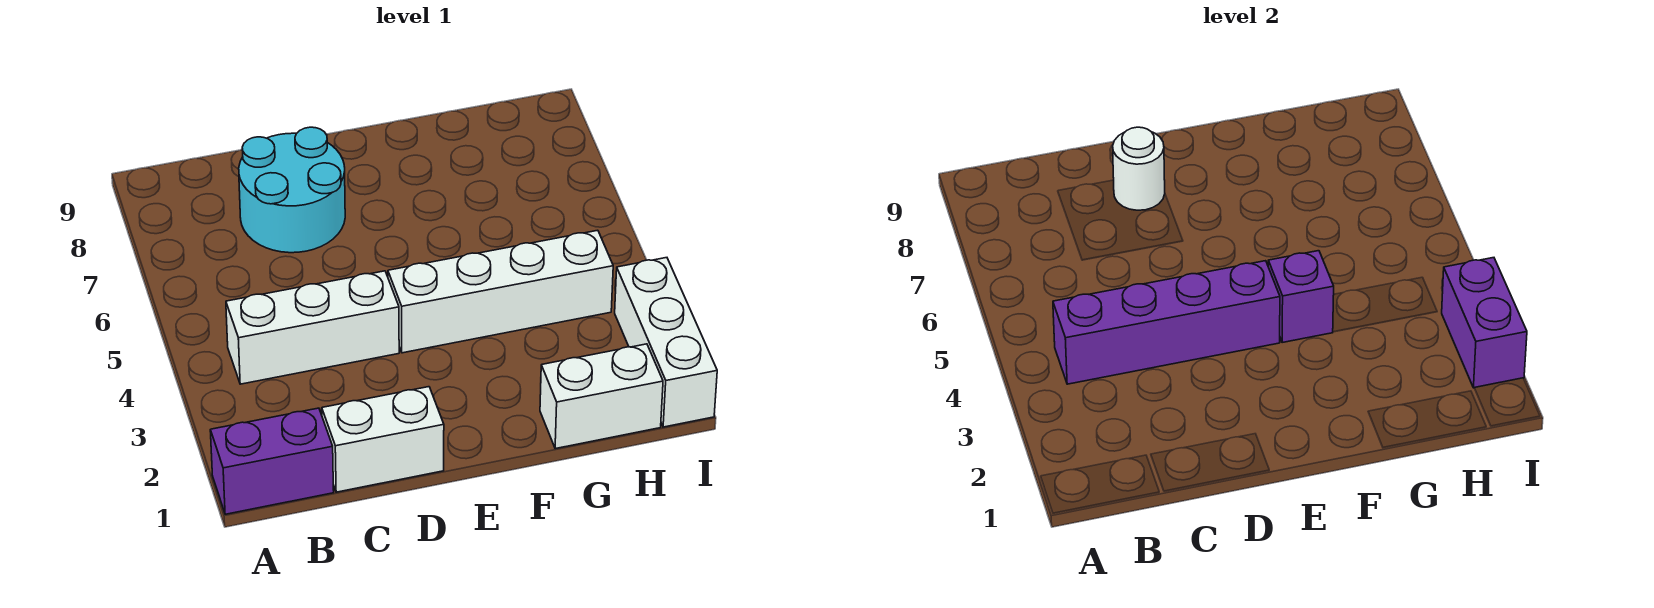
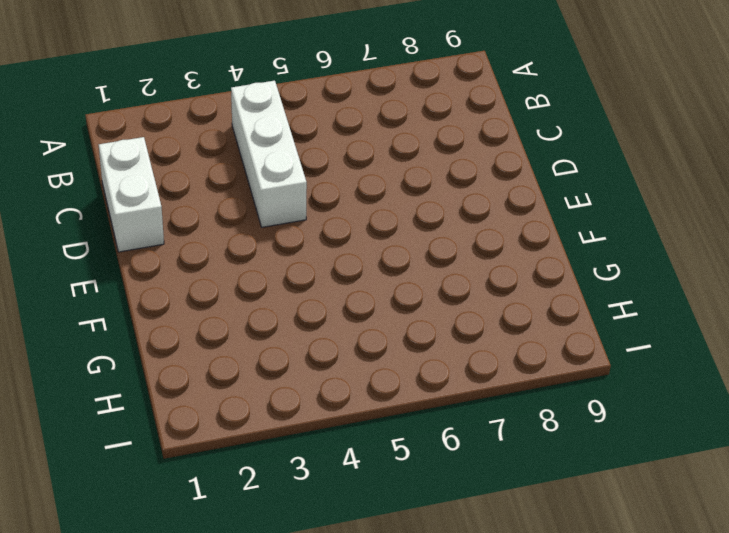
none -> purple brick A1:B1 level 1
none -> cyan round brick C7:D8 level 1

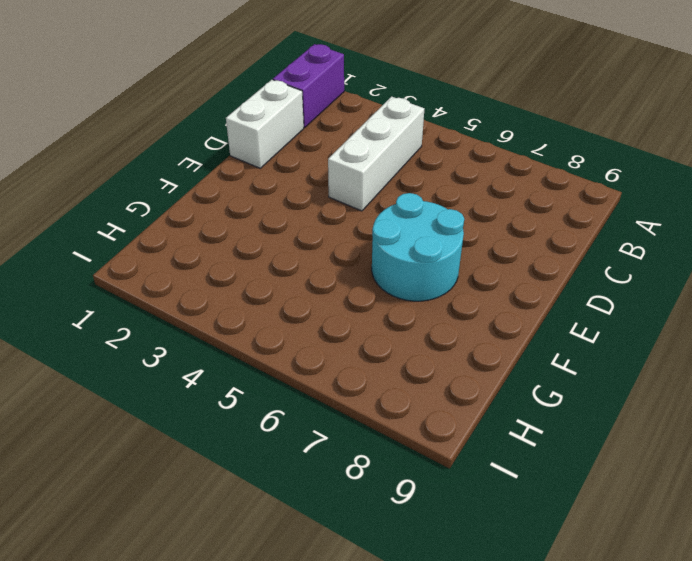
cyan round brick E6:F7 level 1 -> cyan round brick C7:D8 level 1
none -> white brick E4:H4 level 1
none -> white brick G1:H1 level 1

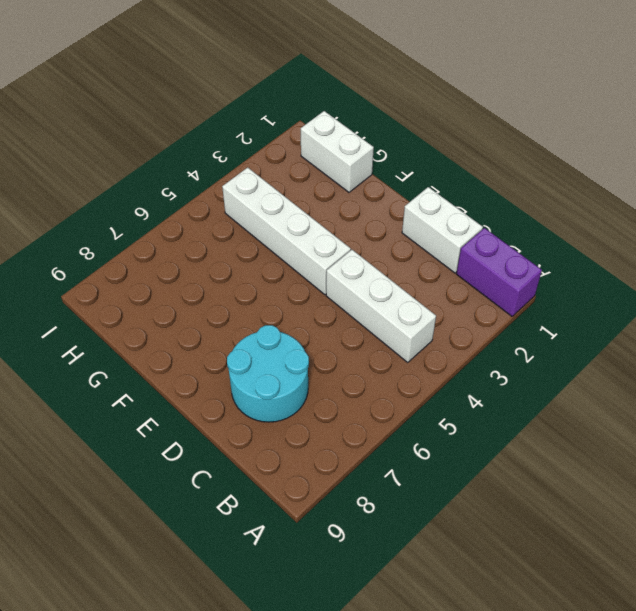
none -> white brick I1:I3 level 1
none -> purple brick B4:E4 level 2

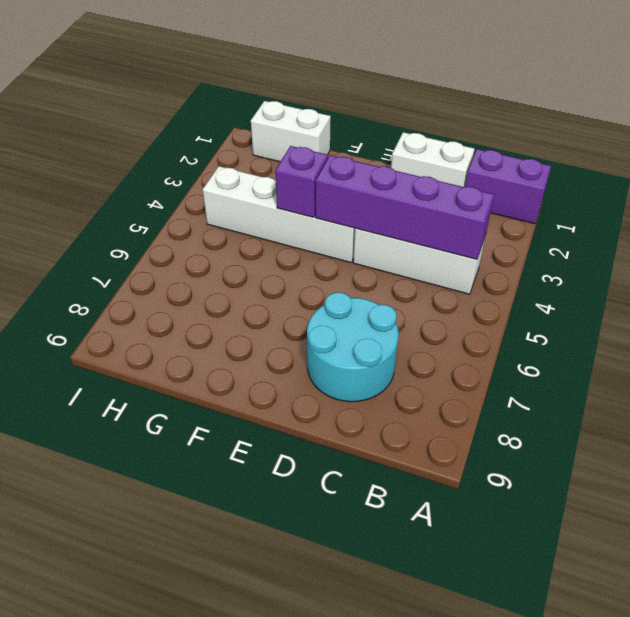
none -> white brick I1:I3 level 1
none -> white round brick D8 level 2

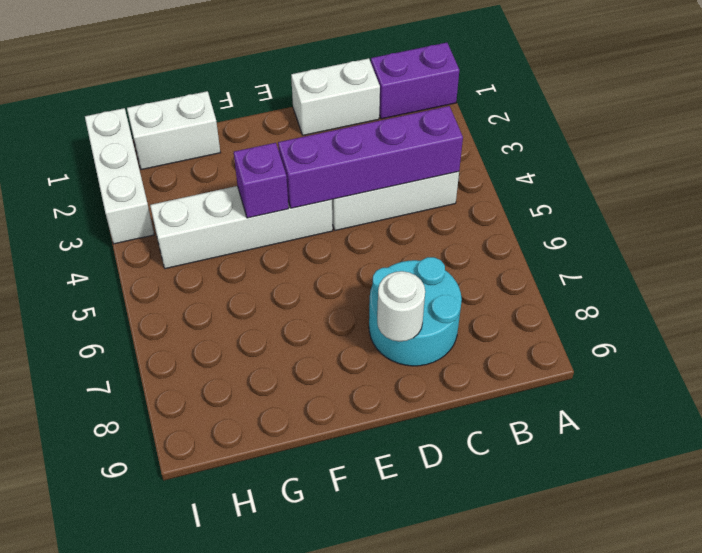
none -> purple brick I2:I3 level 2

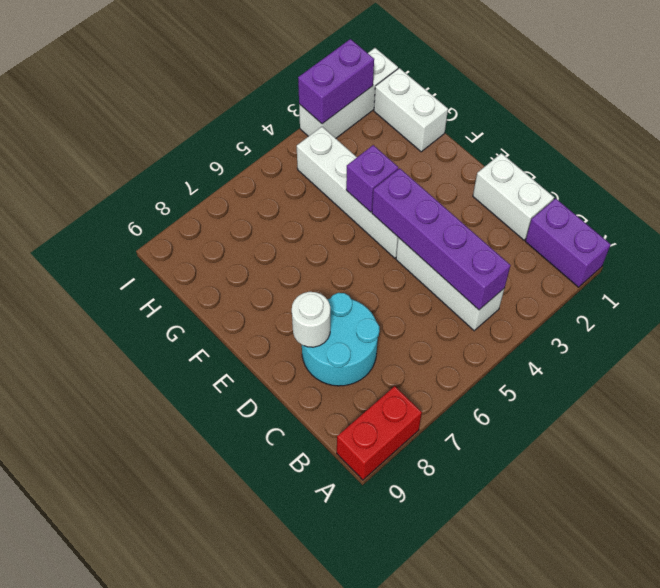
red brick A8:A9 level 1 -> none

